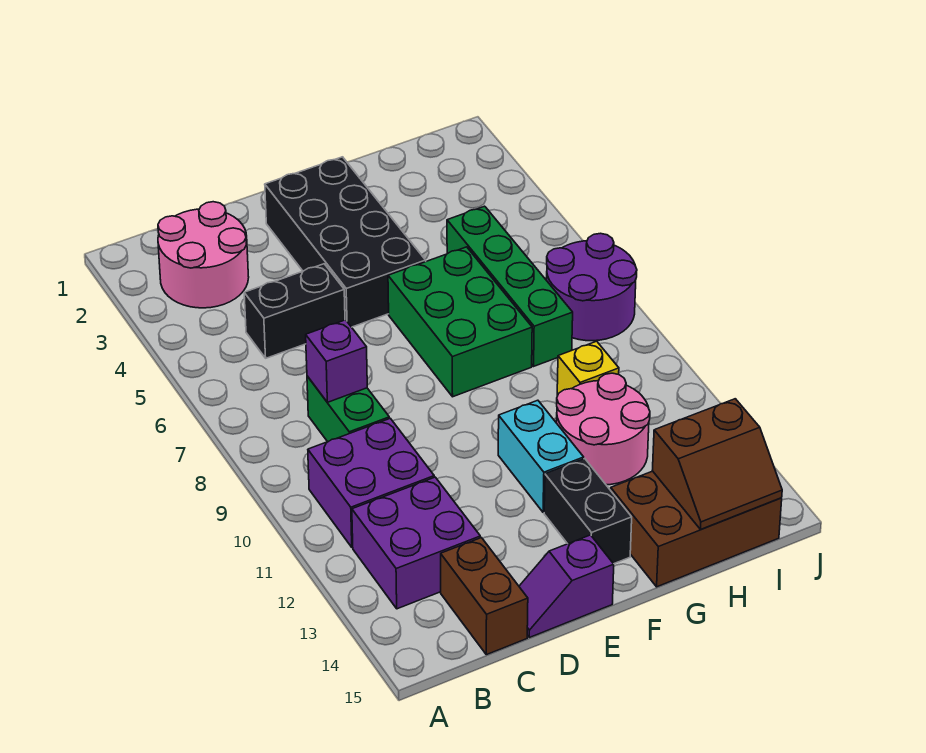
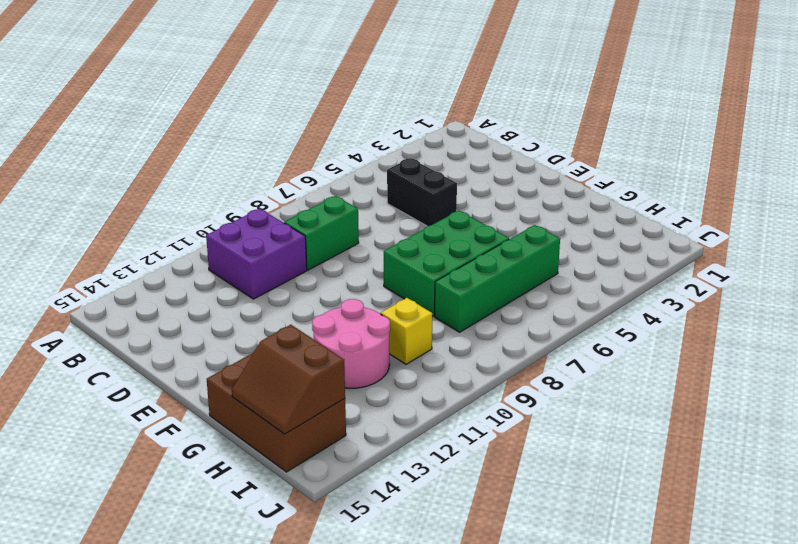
none -> pink round brick B2:C3 level 1
none -> purple brick B12:C13 level 1
none -> brown brick C14:C15 level 1

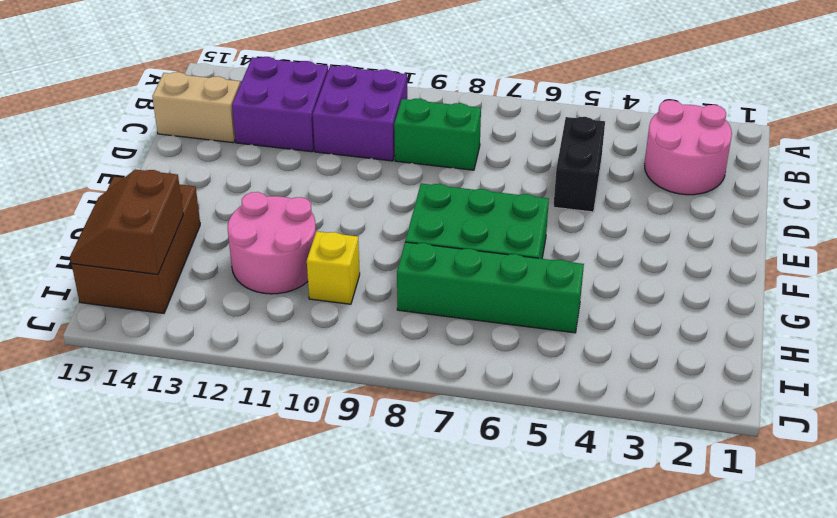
tan brick C14:C15 level 1 -> brown brick C14:C15 level 1
none -> purple slope D15:E15 level 1 top E
none -> black brick E2:F5 level 1
none -> cyan brick F11:F12 level 1

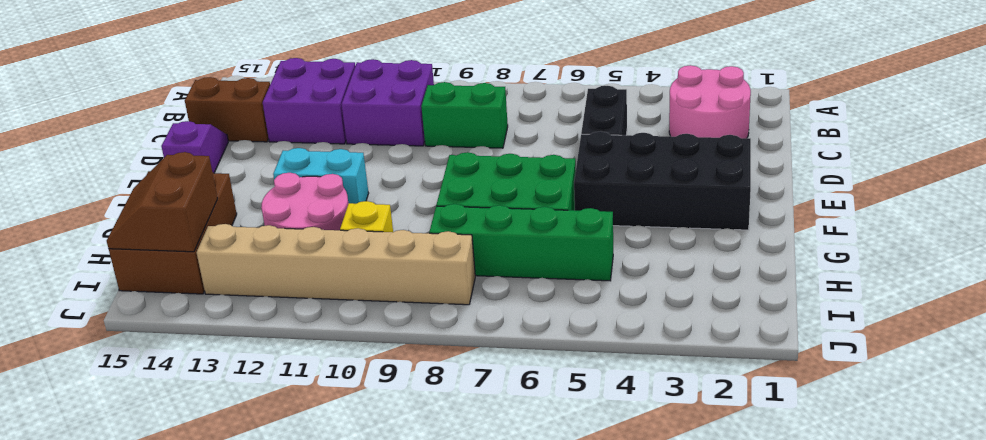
tan brick I8:I13 level 1 -> purple round brick I7:J8 level 1
none -> black brick F13:F14 level 1
none -> purple brick C8 level 2

